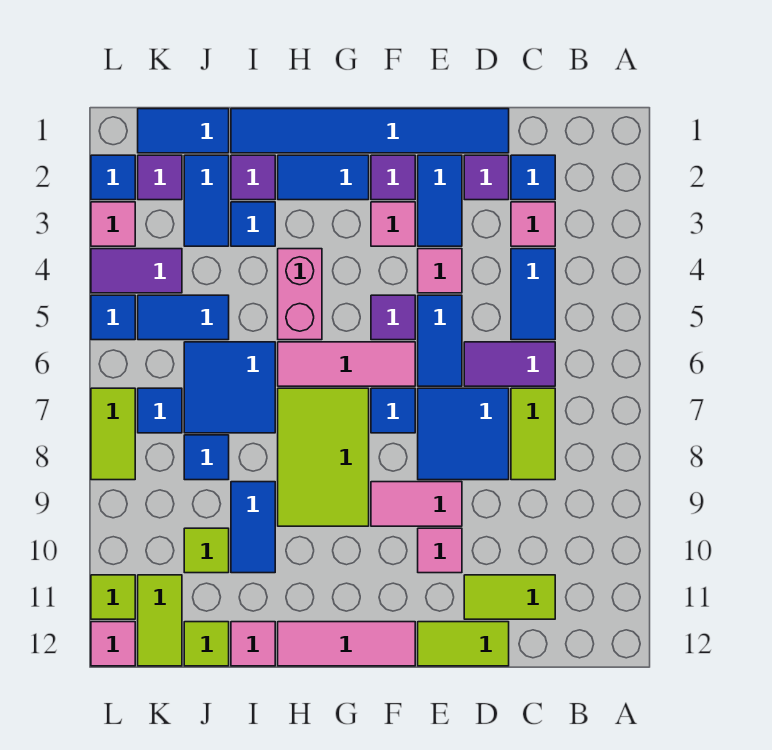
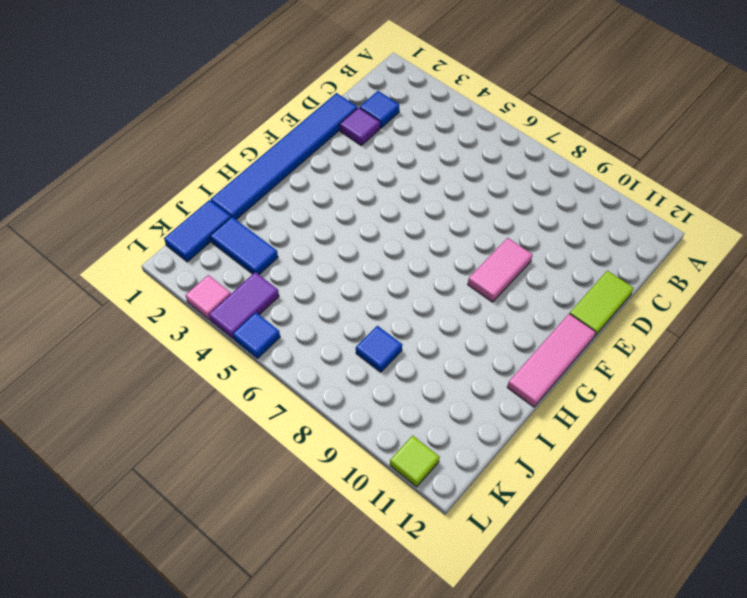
none -> pink tile C3 level 1
none -> blue tile C4:C5 level 1
none -> purple tile C6:D6 level 1
none -> lime tile C7:C8 level 1

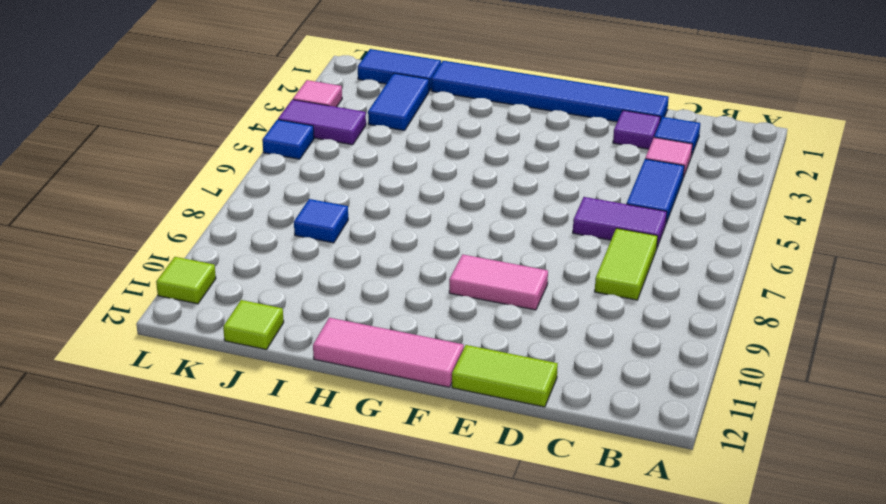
none -> lime tile C11:D11 level 1
none -> blue tile D7:E8 level 1
none -> blue tile E2:E3 level 1
none -> pink tile E4 level 1

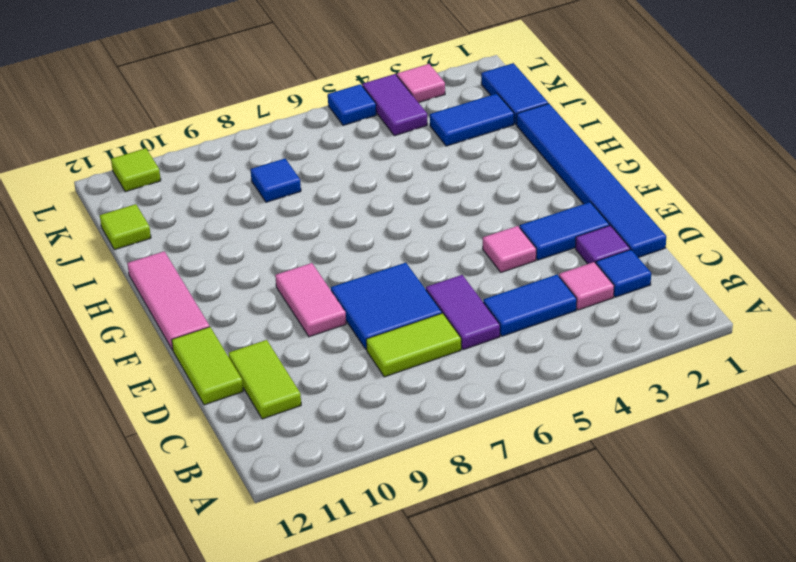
none -> blue tile E5:E6 level 1
none -> pink tile E10 level 1
none -> purple tile F2 level 1
none -> pink tile F3 level 1

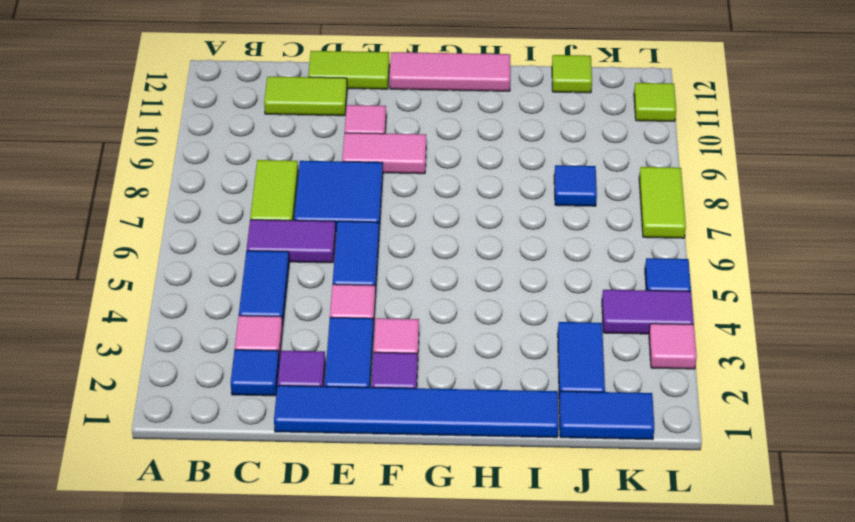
none -> purple tile F5 level 1
none -> pink tile F6:H6 level 1
none -> blue tile F7 level 1
none -> blue tile G2:H2 level 1

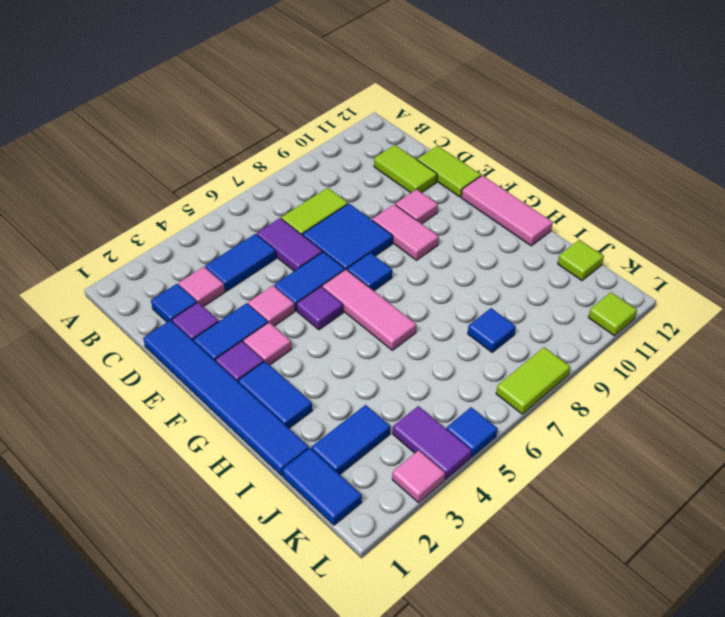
none -> lime tile G7:H9 level 1
none -> pink brick H4:H5 level 1
none -> purple tile I2 level 1
none -> blue tile I3 level 1

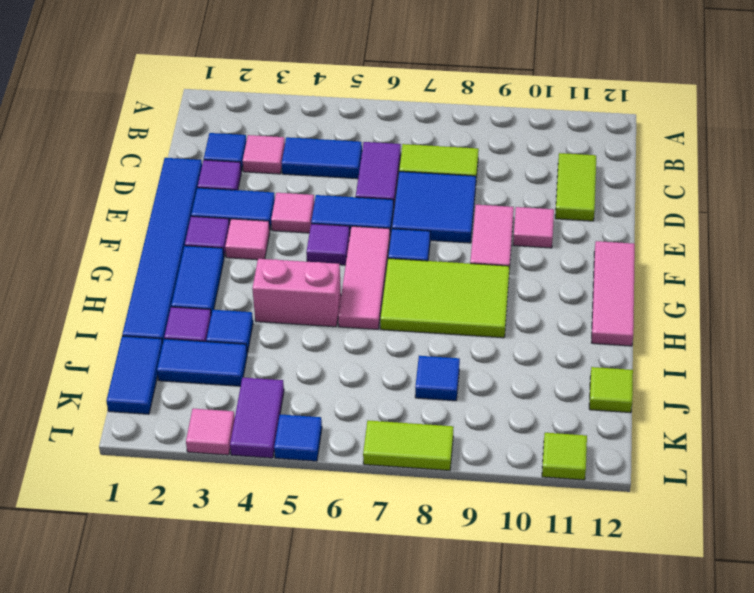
none -> lime tile D12:E12 level 1
none -> blue tile I6:J7 level 1
none -> blue tile I9:I10 level 1
none -> pink tile I12 level 1

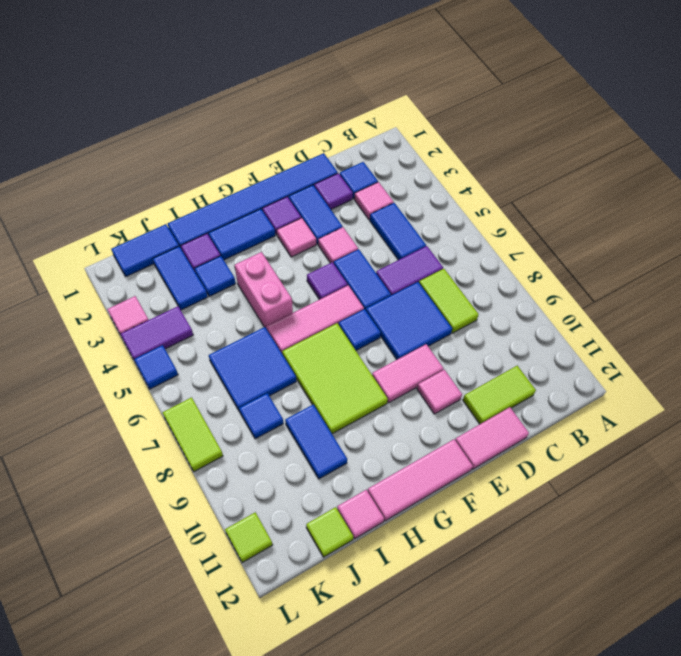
pink tile D12:E12 level 1 -> lime tile D12:E12 level 1
none -> blue tile J5:K5 level 1
none -> lime tile J10 level 1
none -> purple tile K2 level 1
none -> blue tile K7 level 1

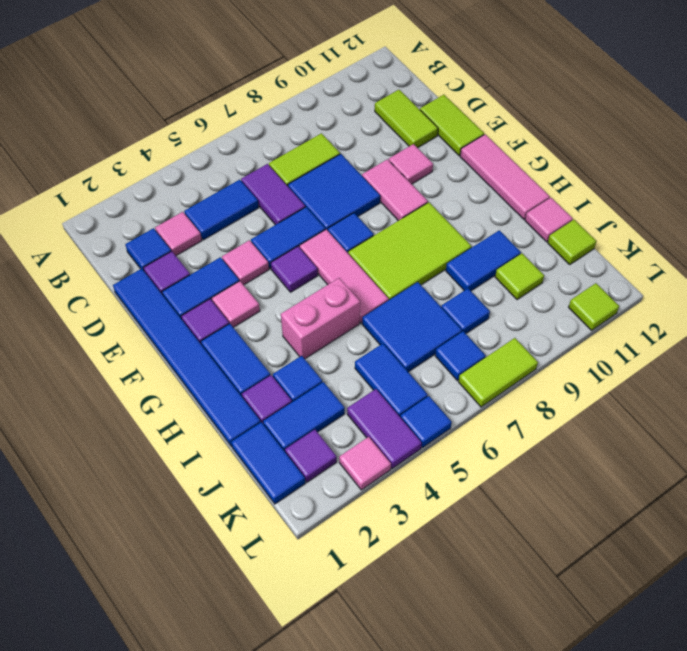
none -> lime tile K11:K12 level 1
none -> blue tile L2 level 1
none -> pink tile L12 level 1

